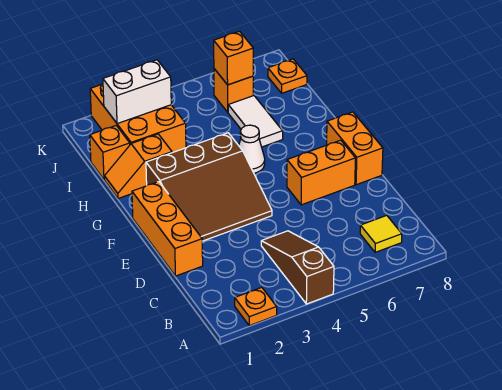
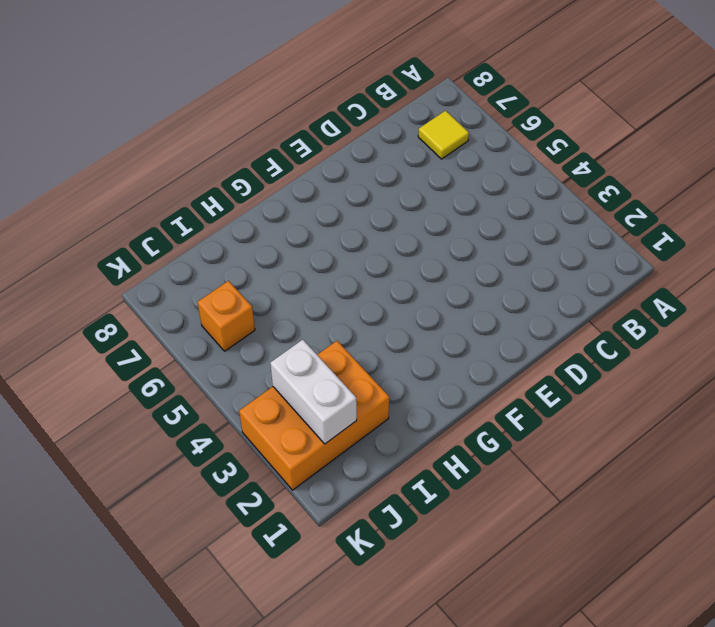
none -> orange plate A2 level 1
none -> brown slope A4:C4 level 1 top A
none -> orange brick D1:F1 level 1

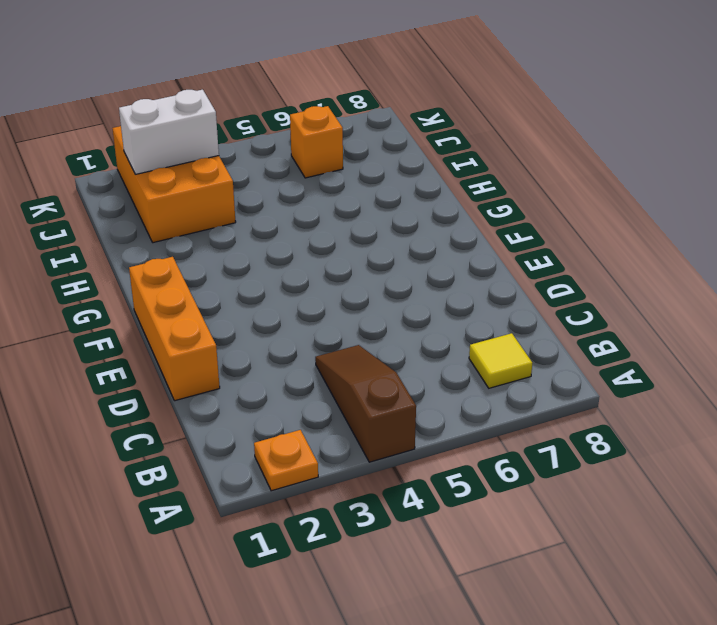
none -> brown slope E2:G4 level 1 top G
none -> orange brick E6:E7 level 1
none -> orange brick E8:F8 level 1

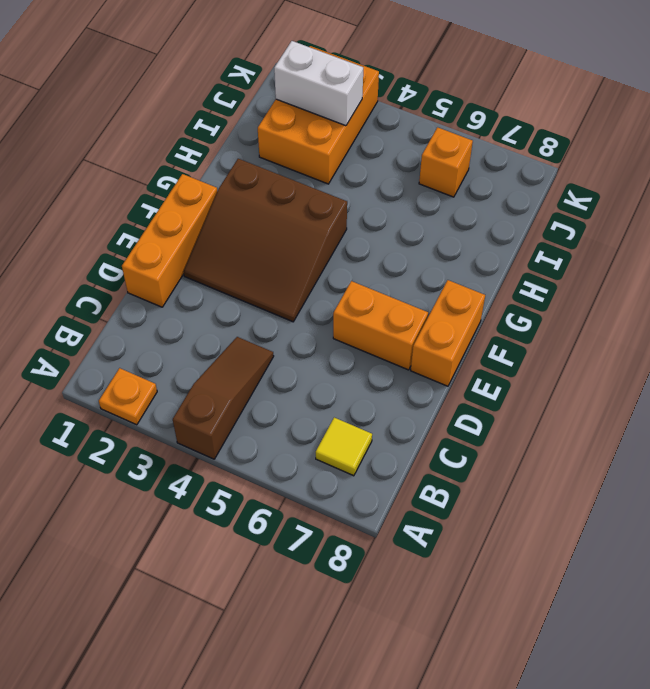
none -> white cone G5 level 1
none -> orange slope H1:H2 level 1 top 2
none -> white tile H6:I6 level 1

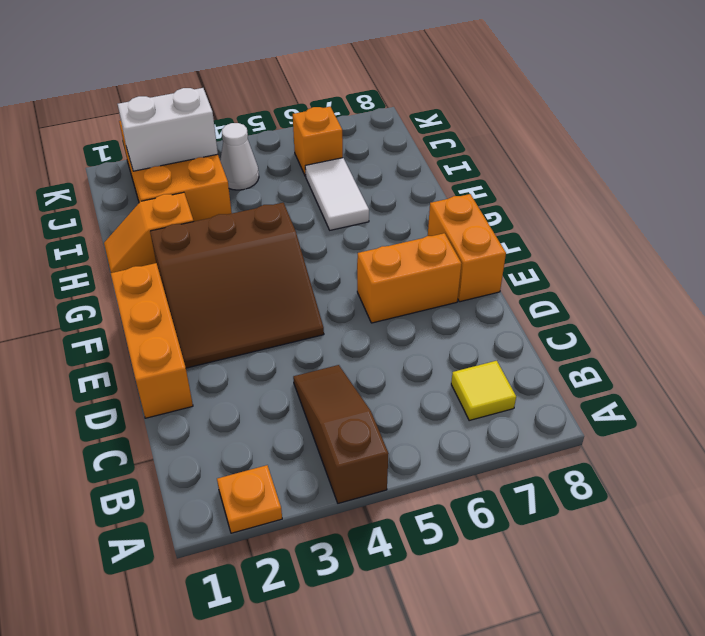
white cone J4 level 1 -> white cone G5 level 1
none -> orange brick I1 level 1
none -> orange plate J8 level 1
none -> orange brick J6 level 2

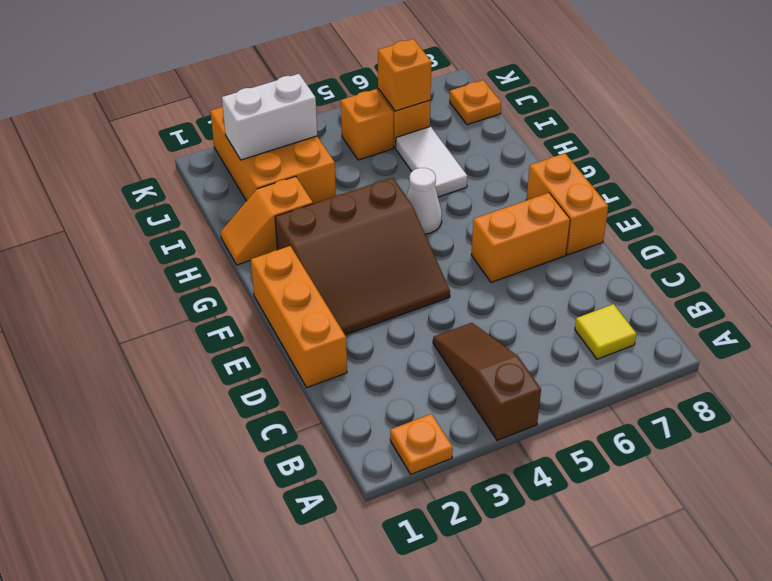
orange brick J5 level 1 -> orange brick I1 level 1

